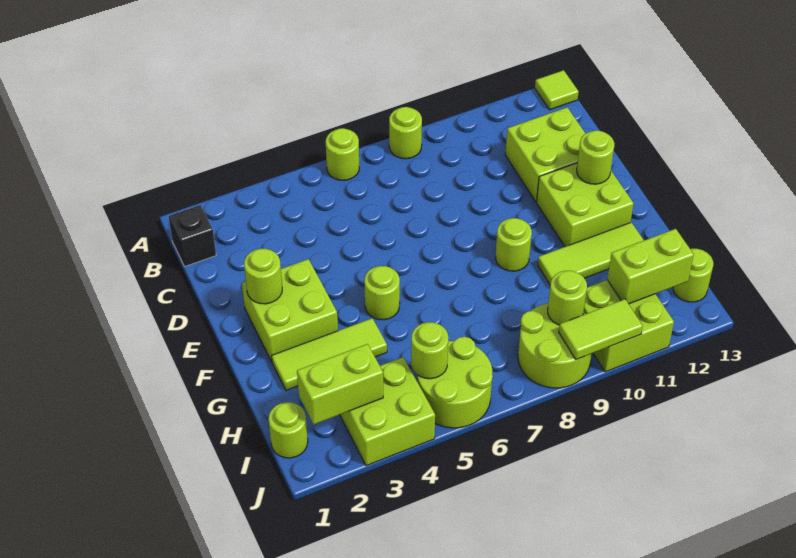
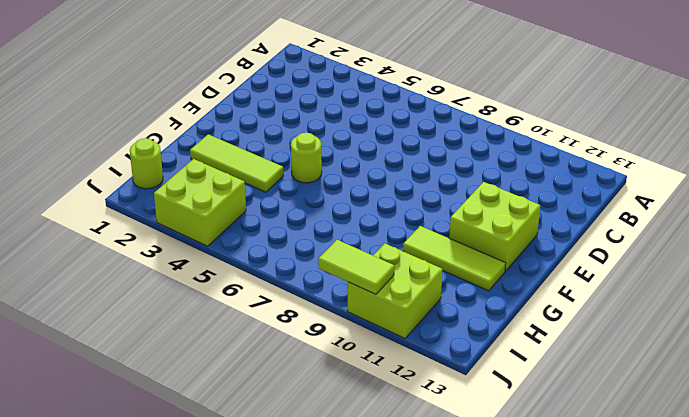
none -> lime round brick A6 level 1
none -> lime round brick A8 level 1
none -> lime tile A13 level 1

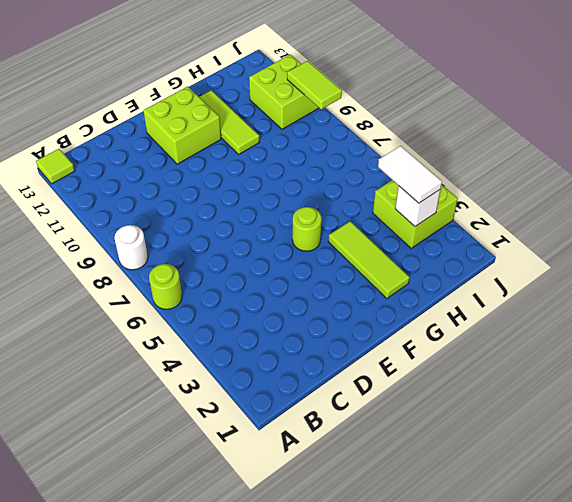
white round brick A8 level 1 -> lime round brick A8 level 1
white brick I3 level 2 -> lime brick I2:I3 level 2
white tile I3:I4 level 3 -> none
none -> black brick B1 level 1
none -> lime brick C11:D12 level 1
none -> lime brick E2:F3 level 1

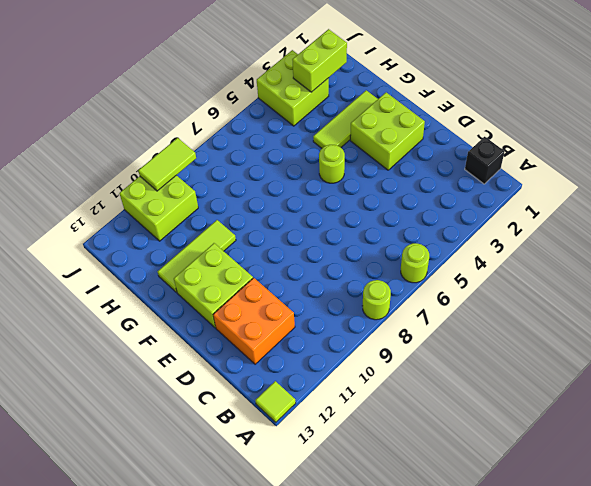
orange brick C11:D12 level 1 -> lime brick C11:D12 level 1
none -> lime round brick F9 level 1
none -> lime round brick I1 level 1
none -> lime round brick I5:J6 level 1

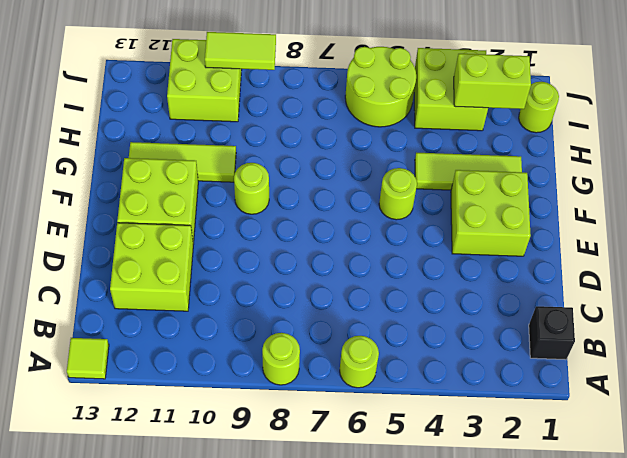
none -> lime round brick I8:J9 level 1
none -> lime round brick I13 level 1
none -> lime round brick E2 level 2

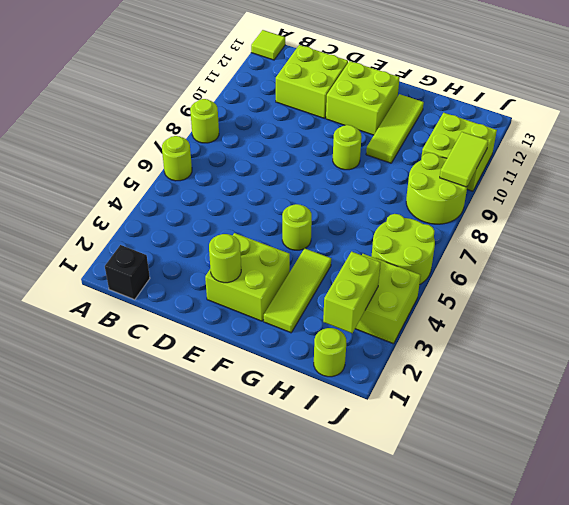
none -> lime round brick I13 level 1
none -> lime round brick E12 level 2
none -> lime round brick I5 level 2

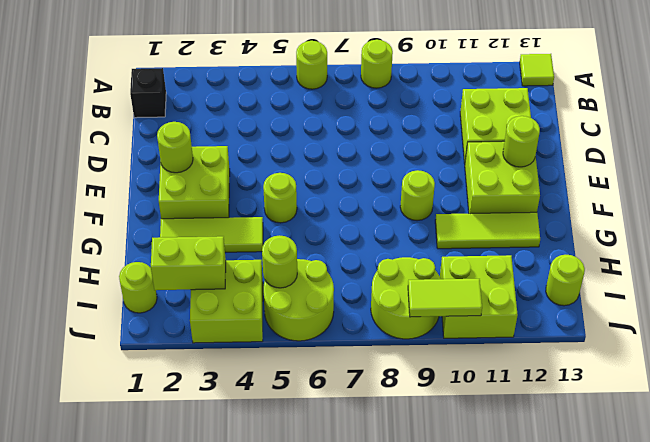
none -> lime round brick I9 level 2
none -> lime brick I11:I12 level 2

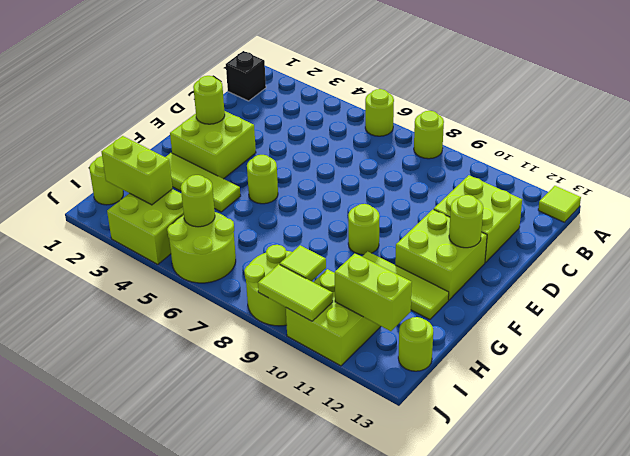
lime tile I9 level 2 -> lime round brick I9 level 2

